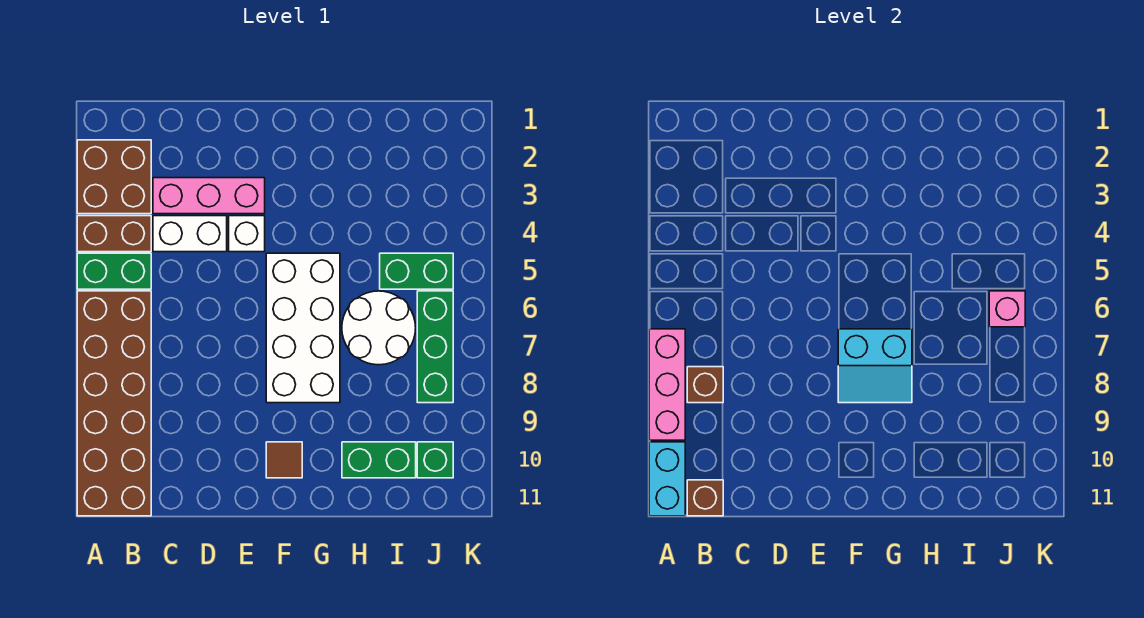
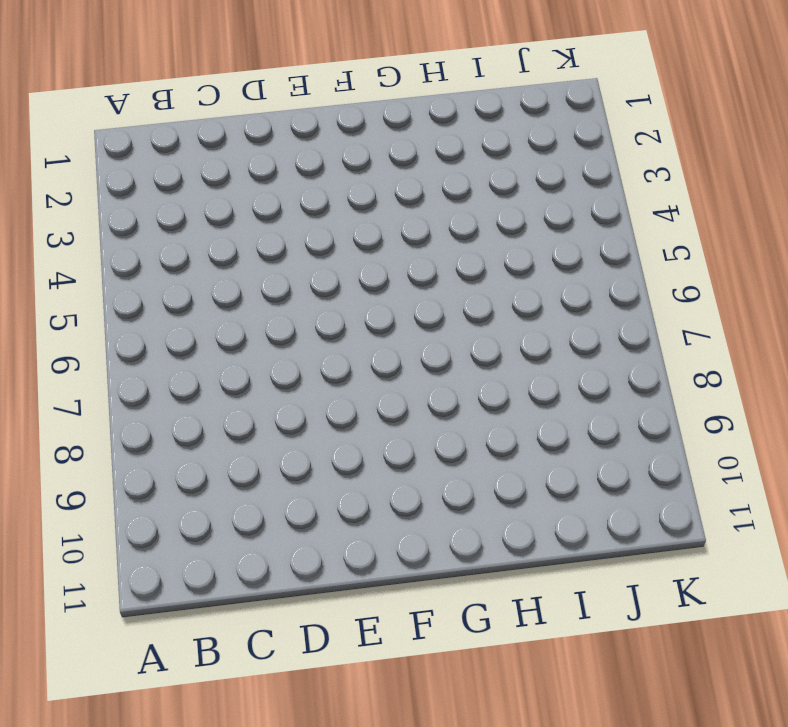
none -> brown brick A2:B3 level 1
none -> brown brick A4:B4 level 1
none -> green brick A5:B5 level 1

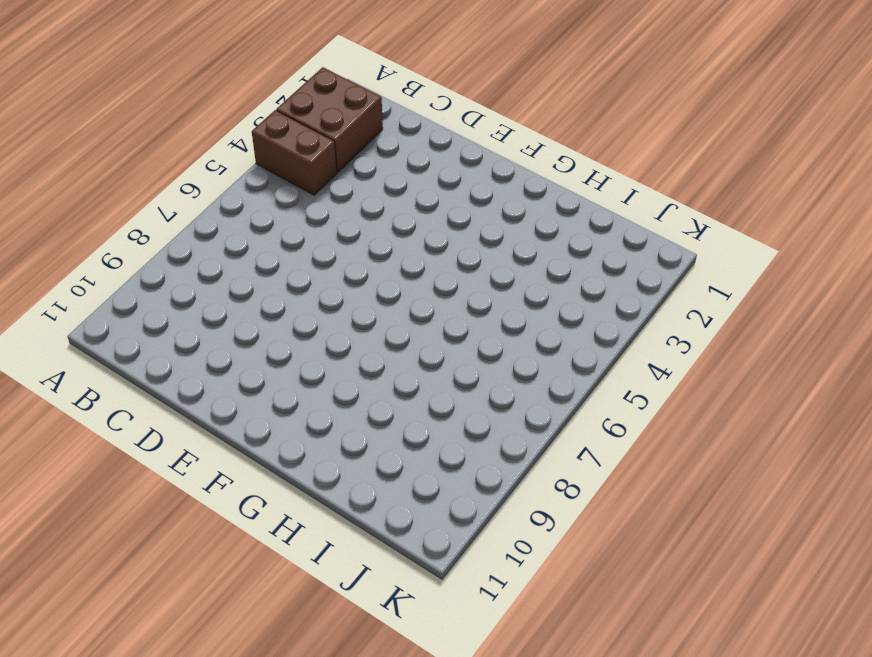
none -> green brick A5:B5 level 1
none -> brown brick A6:B11 level 1
none -> pink brick C3:E3 level 1

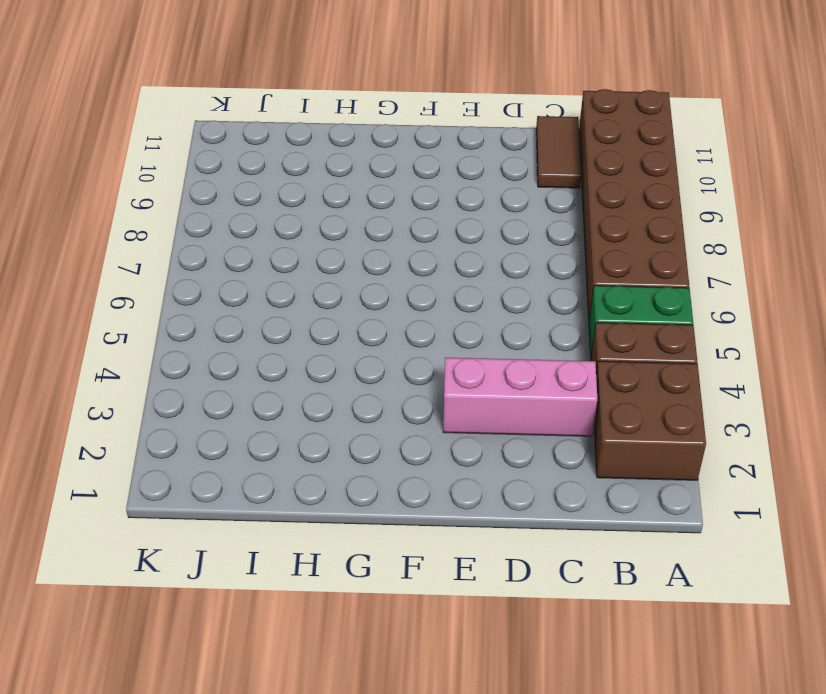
brown tile C10:C11 level 1 -> none
none -> white brick C4:D4 level 1
none -> white brick E4 level 1
none -> white brick F5:G8 level 1

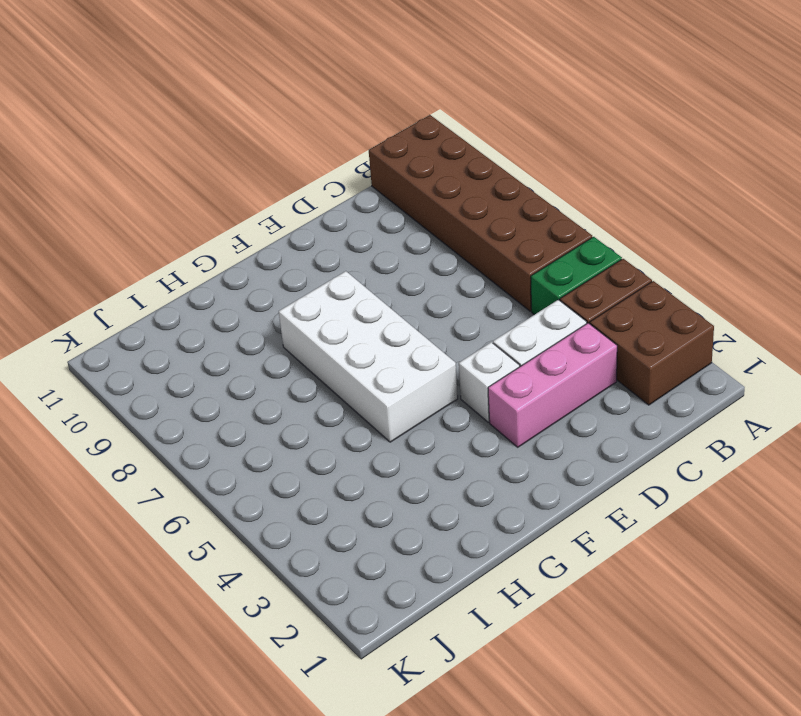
none -> brown tile F10 level 1
none -> white round brick H6:I7 level 1
none -> green brick H10:I10 level 1

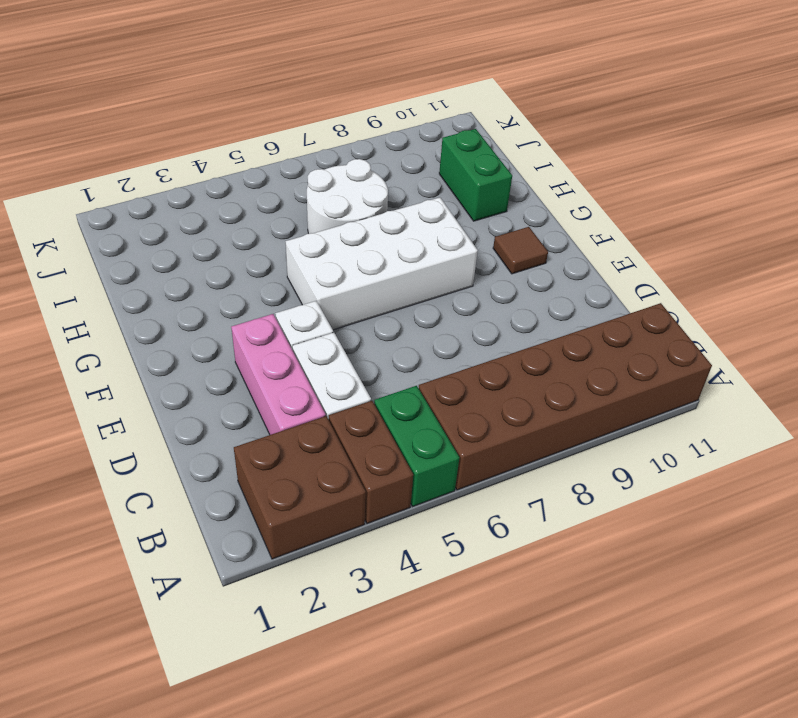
none -> green brick I5:J5 level 1
none -> green brick J6:J8 level 1
none -> green brick J10 level 1

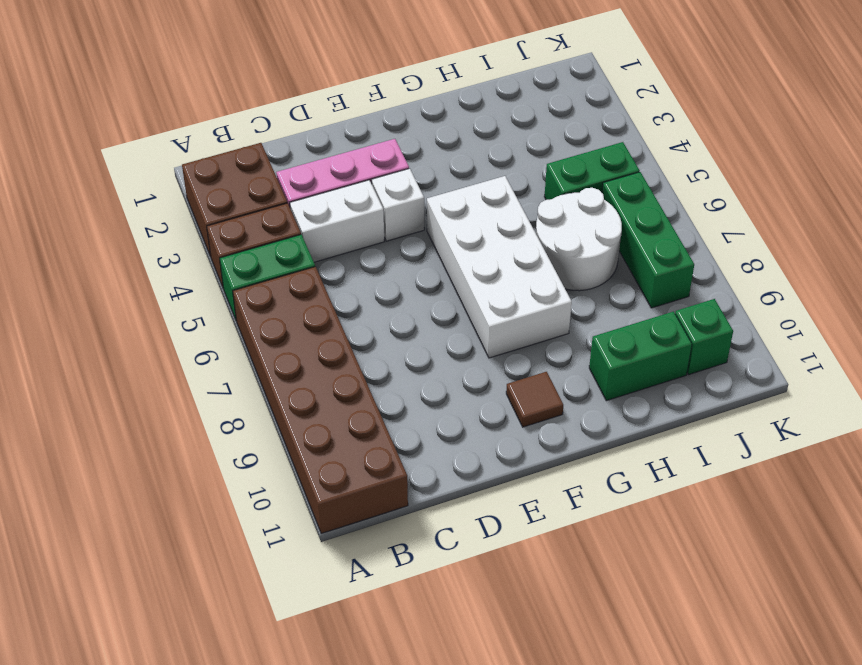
none -> pink brick A7:A9 level 2
none -> cyan brick A10:A11 level 2
none -> brown brick B8 level 2

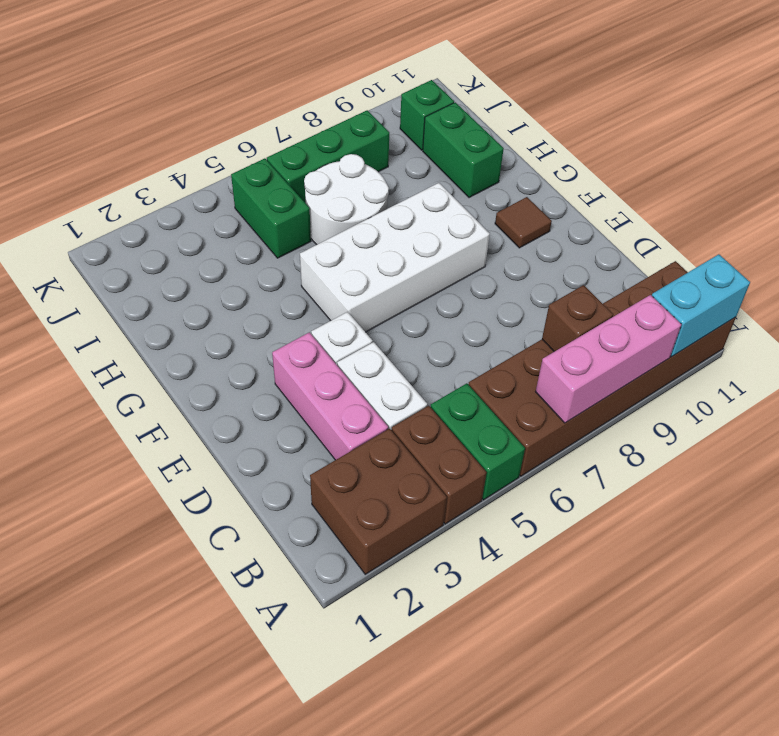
none -> brown brick B11 level 2
none -> cyan slope F7:G8 level 2 top 7
none -> pink brick J6 level 2

